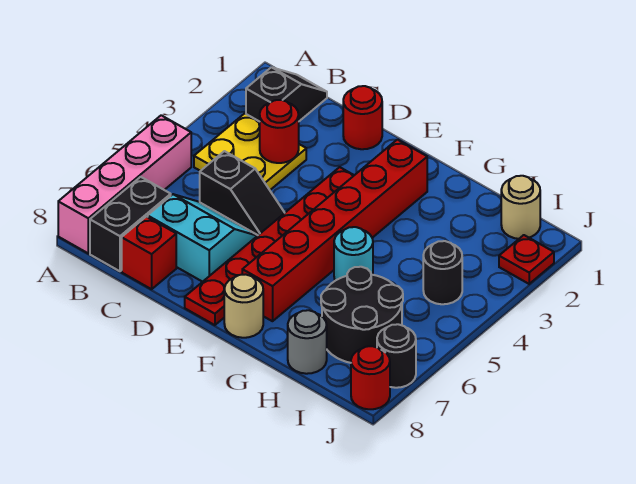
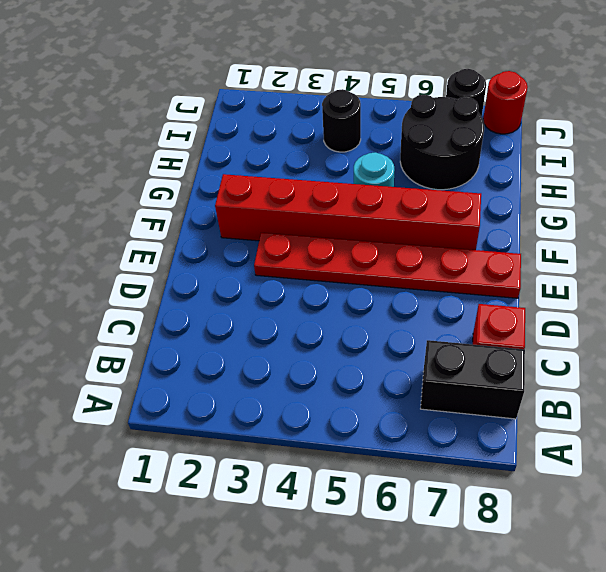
none -> pink brick A5:A8 level 1
none -> black slope B1:B2 level 1 top 2
none -> yellow plate B3:C4 level 1

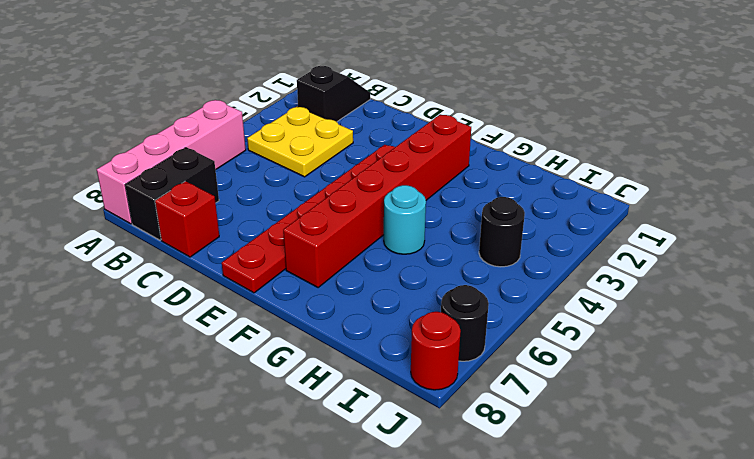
none -> black slope C5:D5 level 1 top C
none -> cyan slope C6:D7 level 1 top 7
none -> red round brick D1 level 1

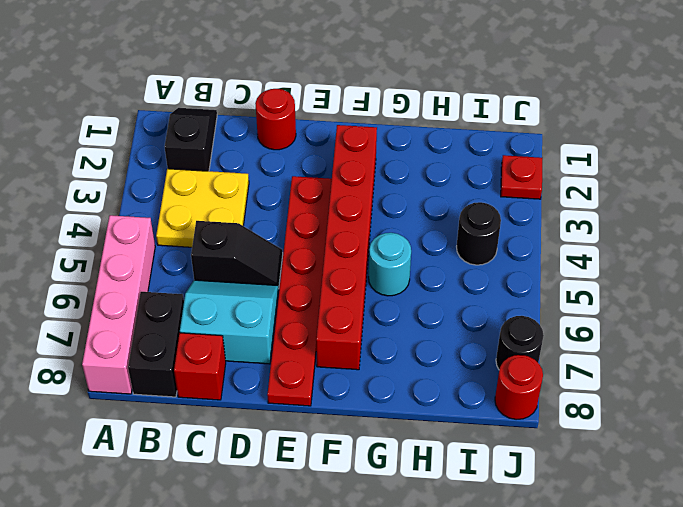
none -> tan round brick F8 level 1
none -> black round brick H6:I7 level 1
none -> grey round brick H8 level 1

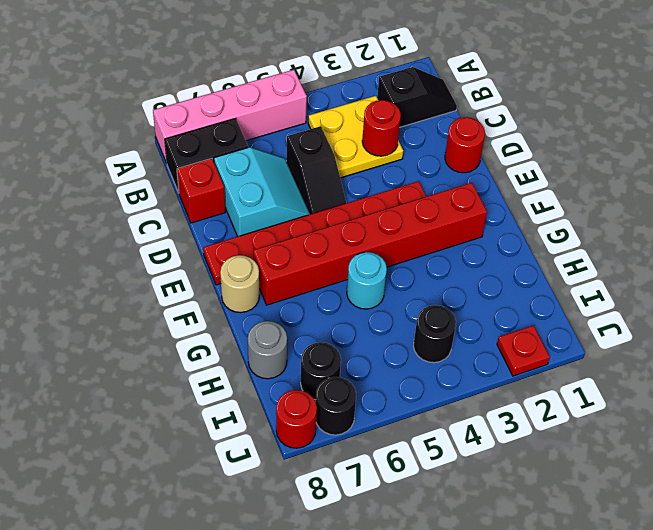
black round brick I7 level 1 -> black round brick H6:I7 level 1
none -> tan round brick I1 level 1

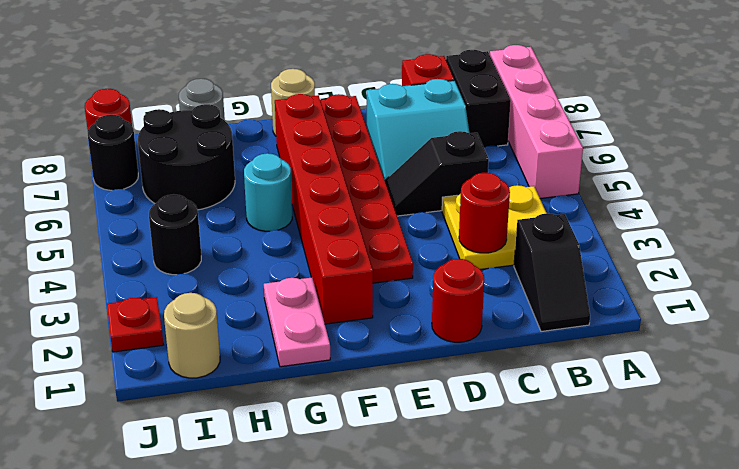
pink plate G1:G2 level 1 -> none

